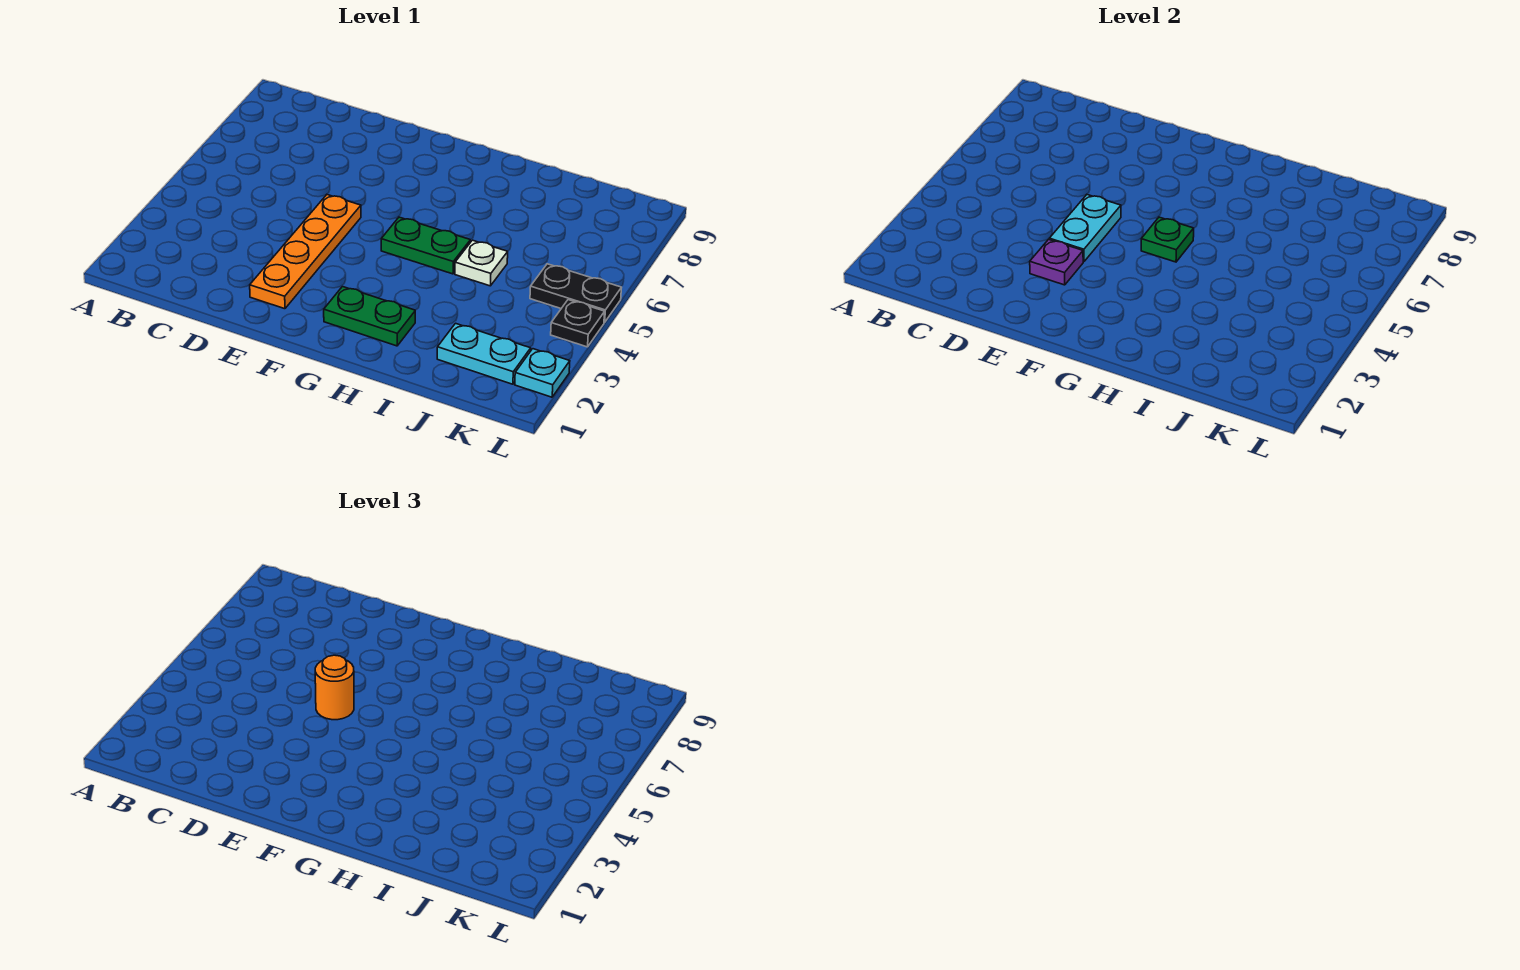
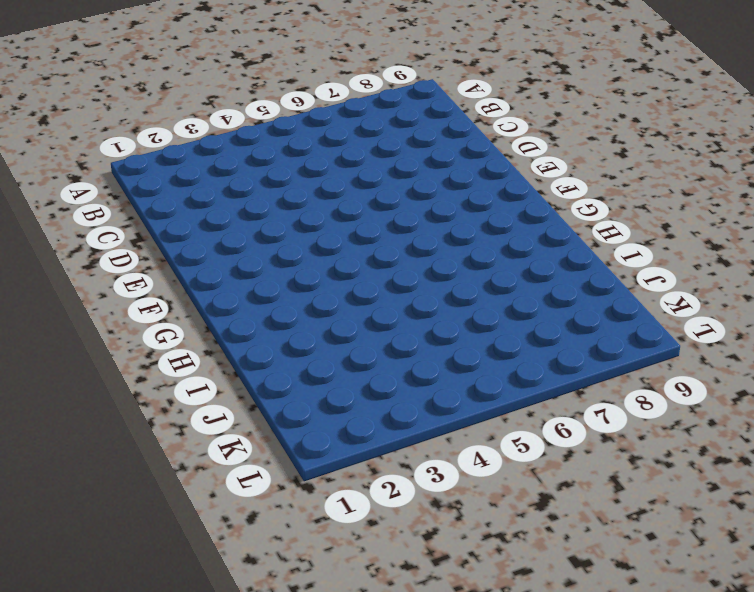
none -> orange plate E2:E5 level 1
none -> green plate G2:H2 level 1
none -> green plate G5:H5 level 1

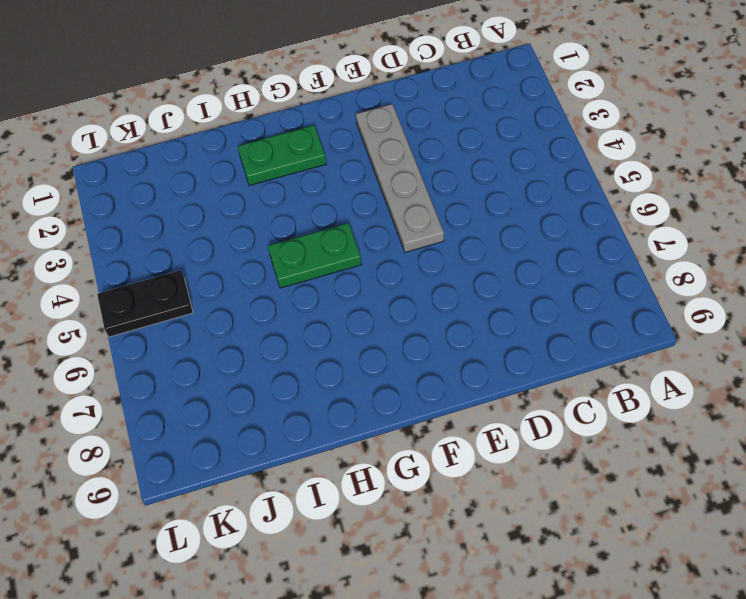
grey plate E2:E5 level 1 -> orange plate E2:E5 level 1
none -> white plate I5 level 1
none -> cyan plate J2:K2 level 1
none -> cyan plate L2 level 1

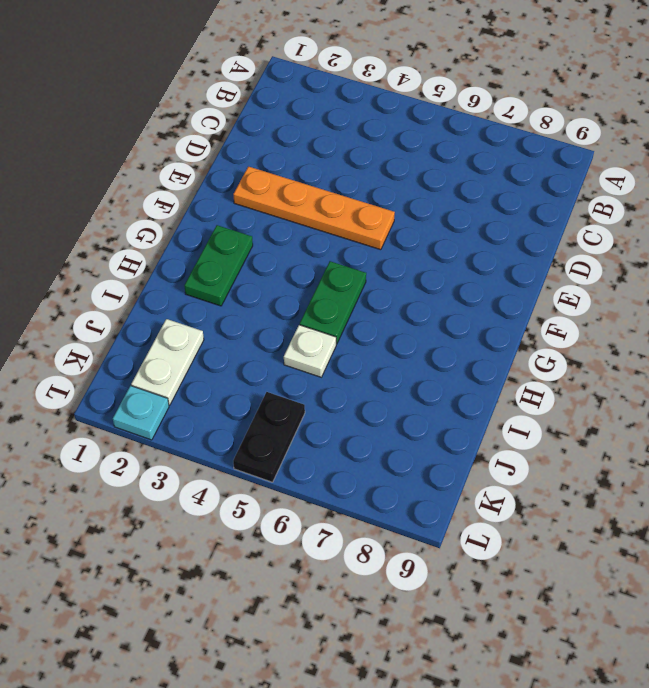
white plate J2:K2 level 1 -> cyan plate J2:K2 level 1
none -> black plate L4 level 1
none -> purple plate E3 level 2
none -> cyan plate E4:E5 level 2

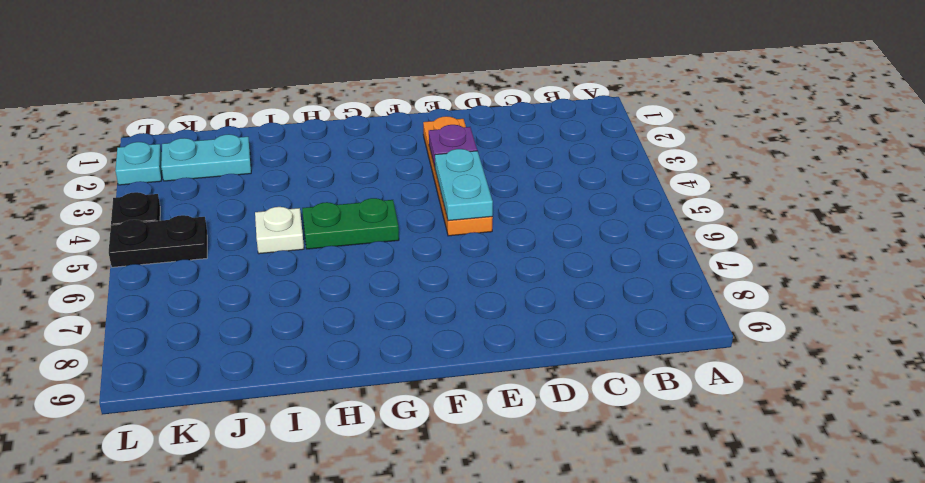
none -> green plate G2:H2 level 1
none -> green plate G5 level 2
none -> orange round brick E5 level 3

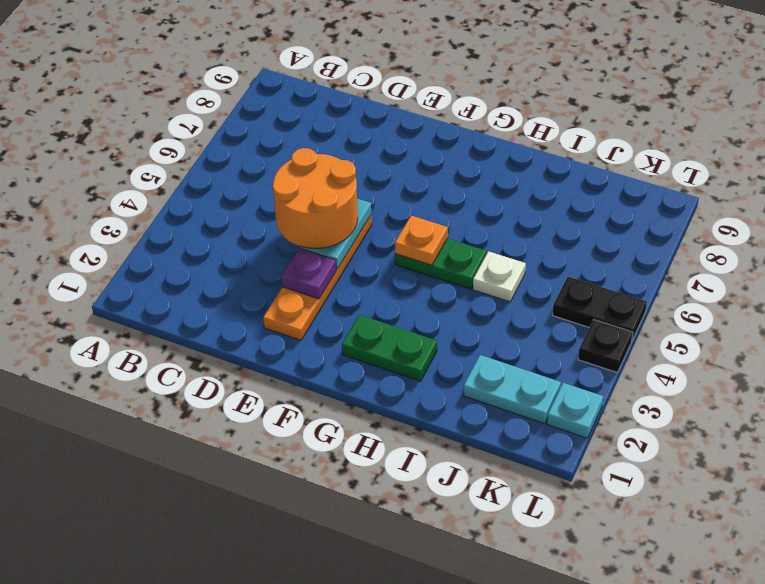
orange round brick D4:E5 level 3 -> orange round brick E5 level 3
orange plate G5 level 2 -> green plate G5 level 2

